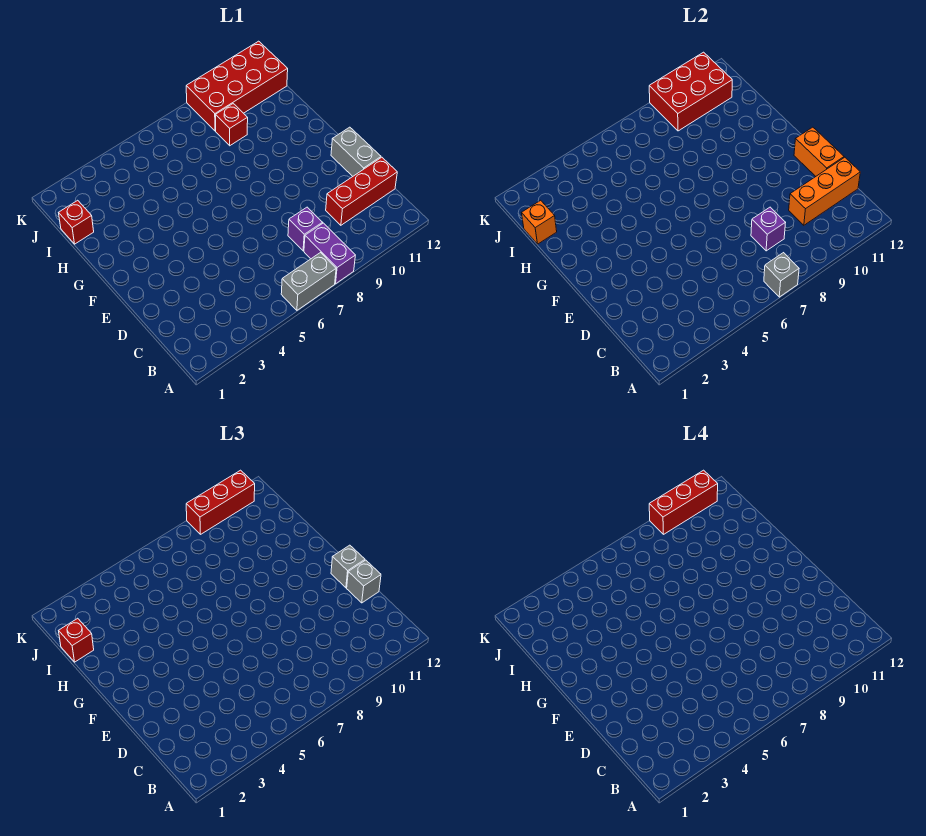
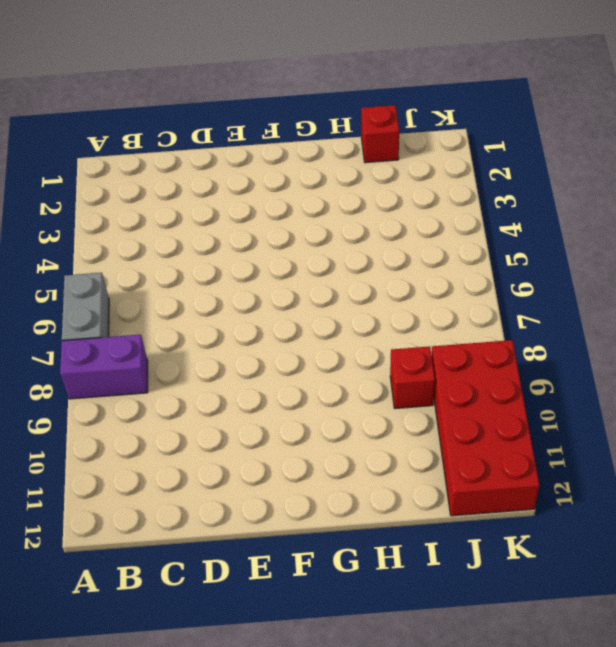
none -> purple brick C8 level 1
none -> red brick C10:C12 level 1
none -> grey brick D12:E12 level 1

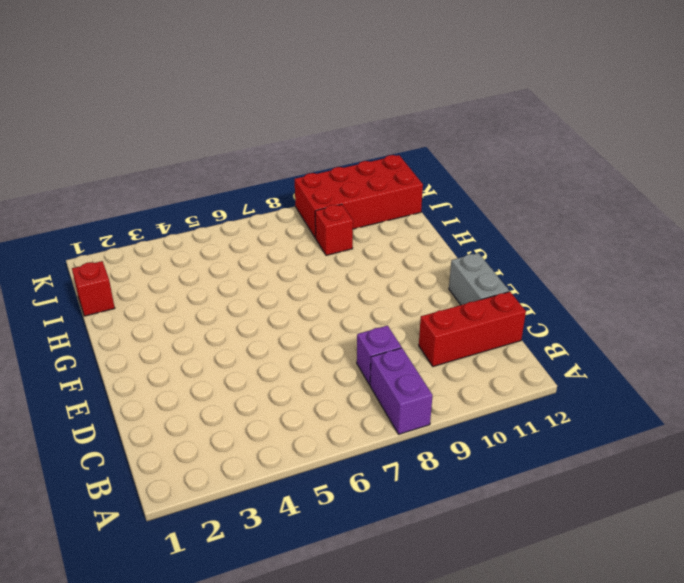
none -> grey brick A6:A7 level 1
none -> grey brick A7 level 2
none -> purple brick C8 level 2

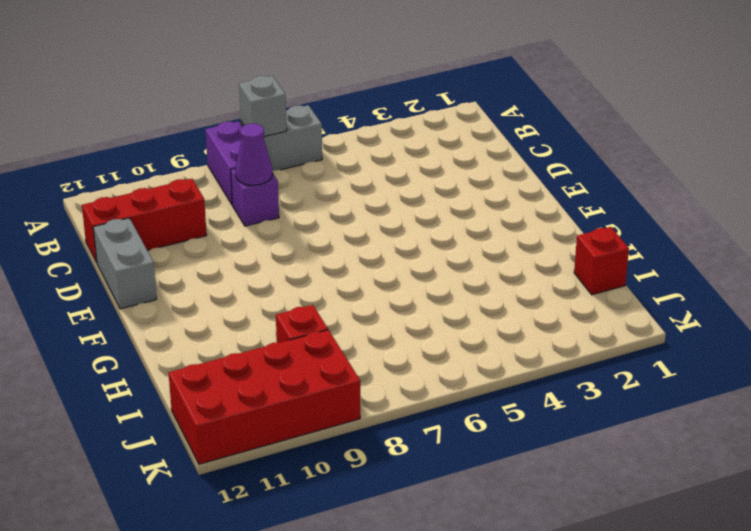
purple cone C8 level 2 -> purple brick C8 level 2
none -> orange brick C10:C12 level 2
none -> orange brick D12:E12 level 2
none -> orange brick I1 level 2

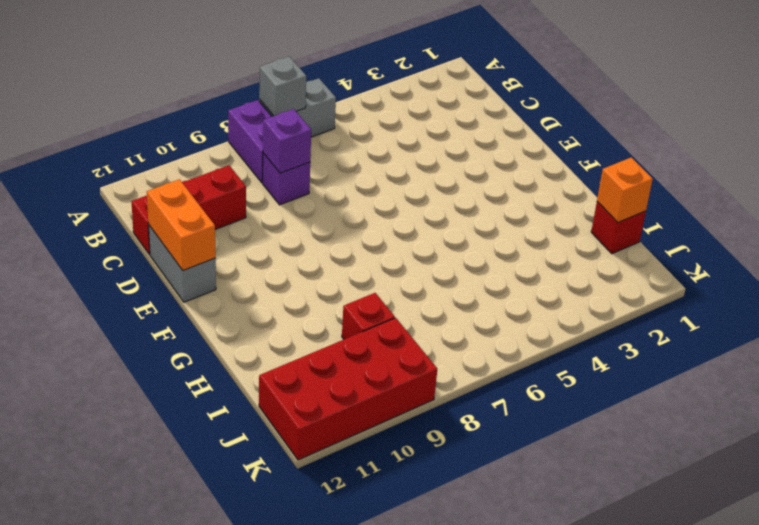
none -> orange brick C10:C12 level 2
none -> red brick J9:K11 level 2
none -> grey brick D12 level 3

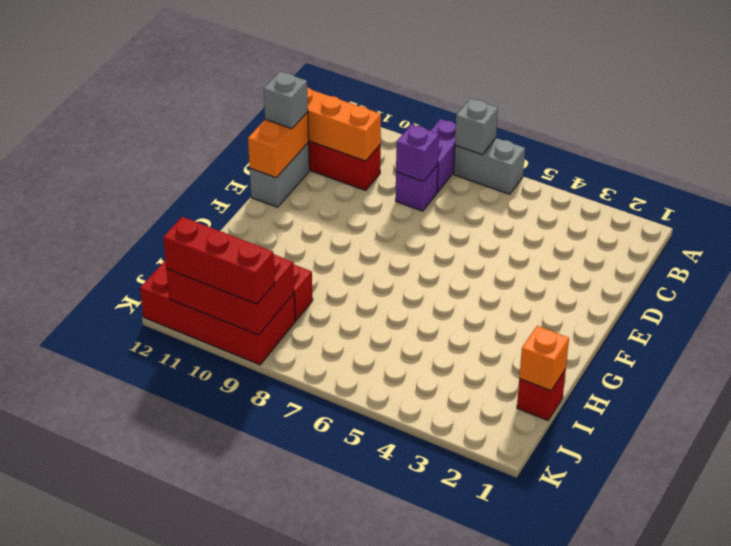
none -> grey brick E12 level 3
none -> red brick I1 level 3
none -> red brick K9:K11 level 4

